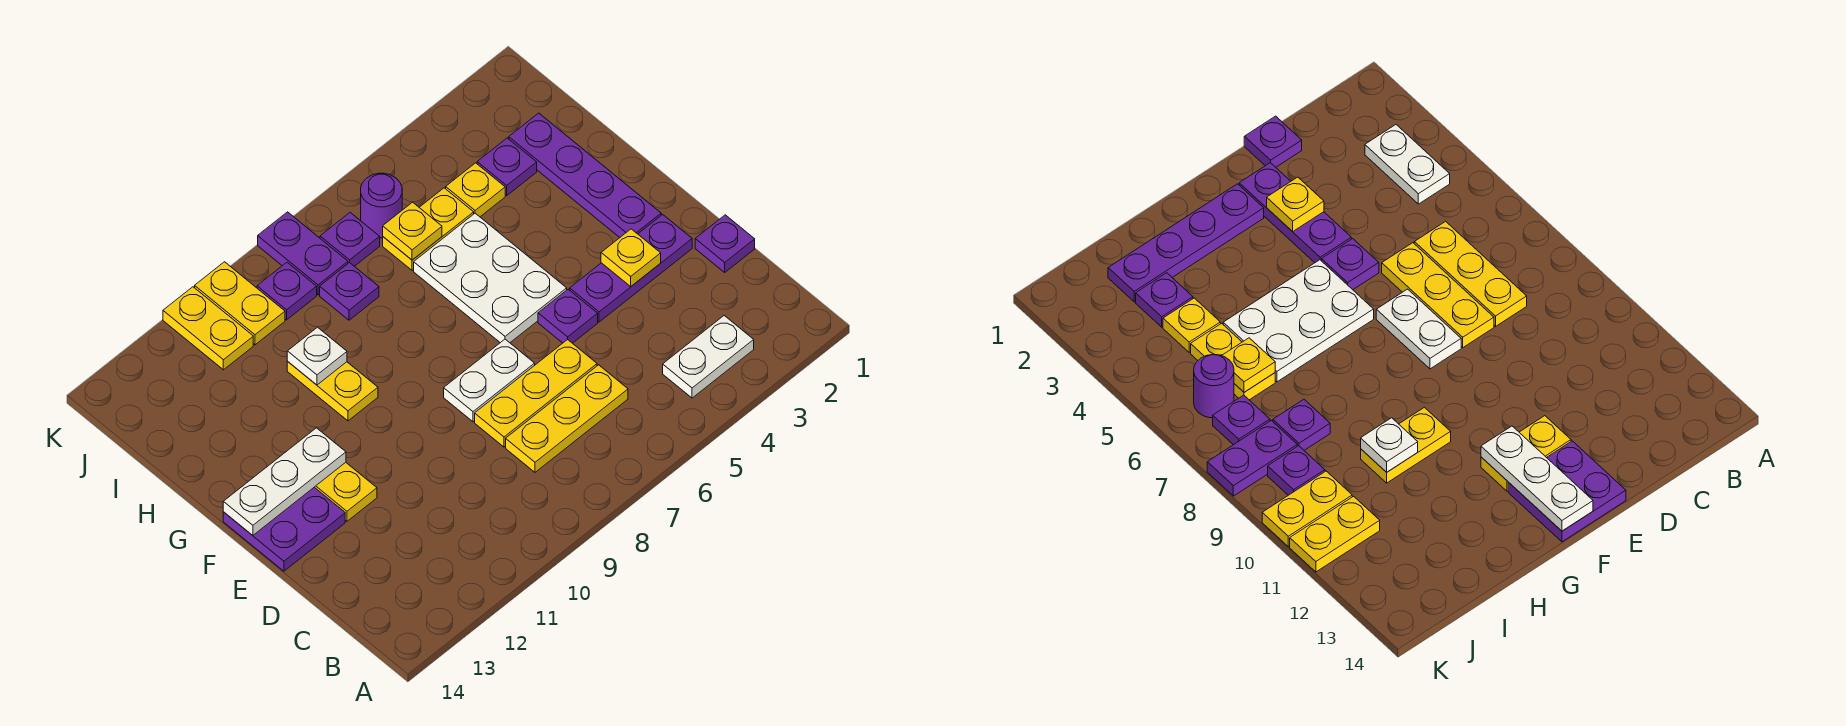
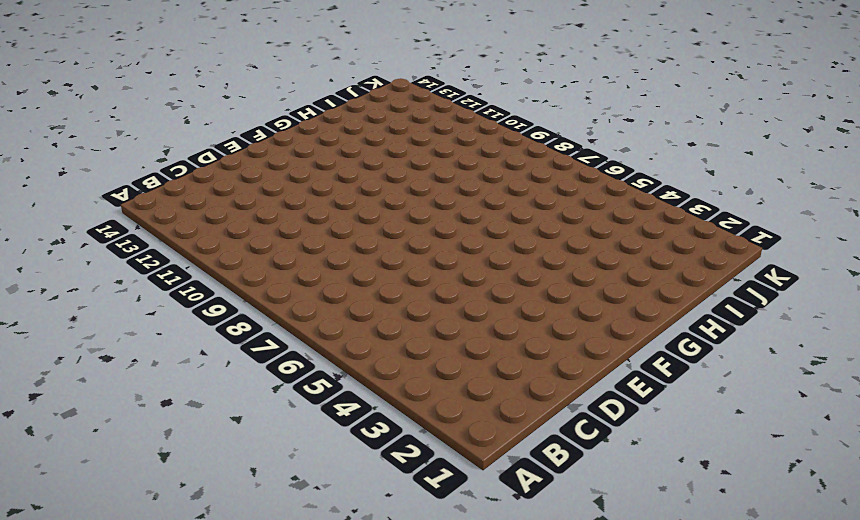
none -> white plate B3:B4 level 1
none -> yellow plate C6:C8 level 1
none -> purple plate D1 level 1

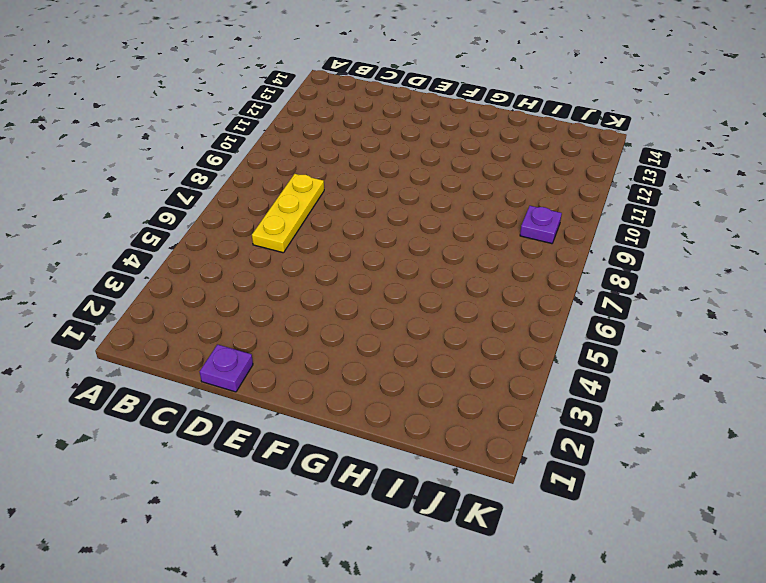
none -> white plate B3:B4 level 1
none -> yellow plate D6:D8 level 1
none -> purple plate E2:E4 level 1

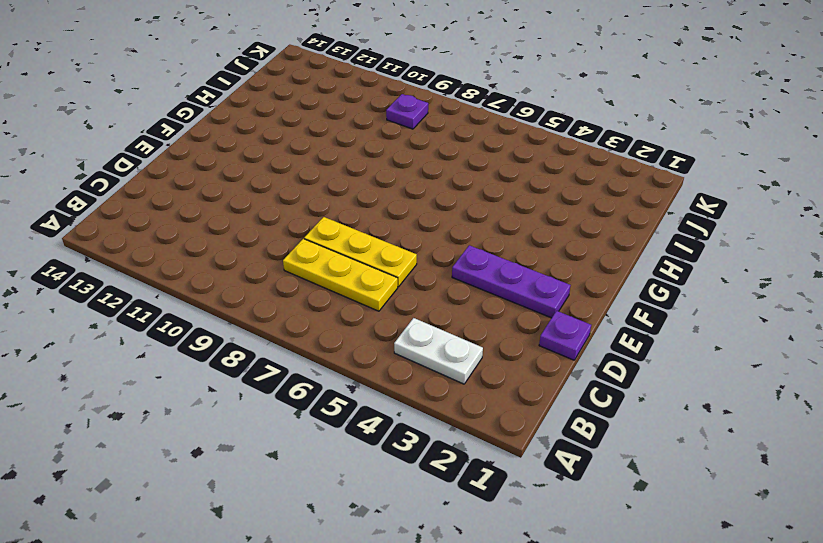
none -> purple plate E5 level 1
none -> white plate E7:E8 level 1
none -> yellow plate E12:F12 level 1

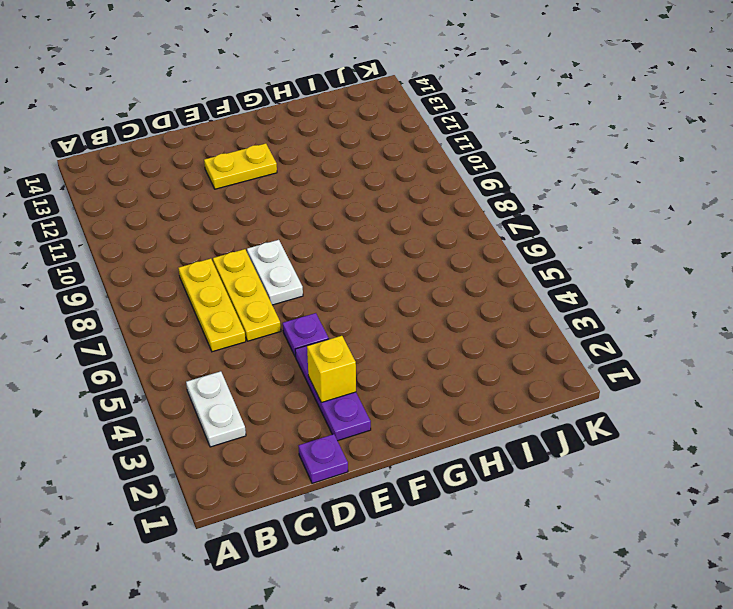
yellow brick E3 level 2 -> yellow plate E3 level 2
none -> purple plate E13:F14 level 1
none -> purple plate F2:I2 level 1
none -> white plate F5:H6 level 1

